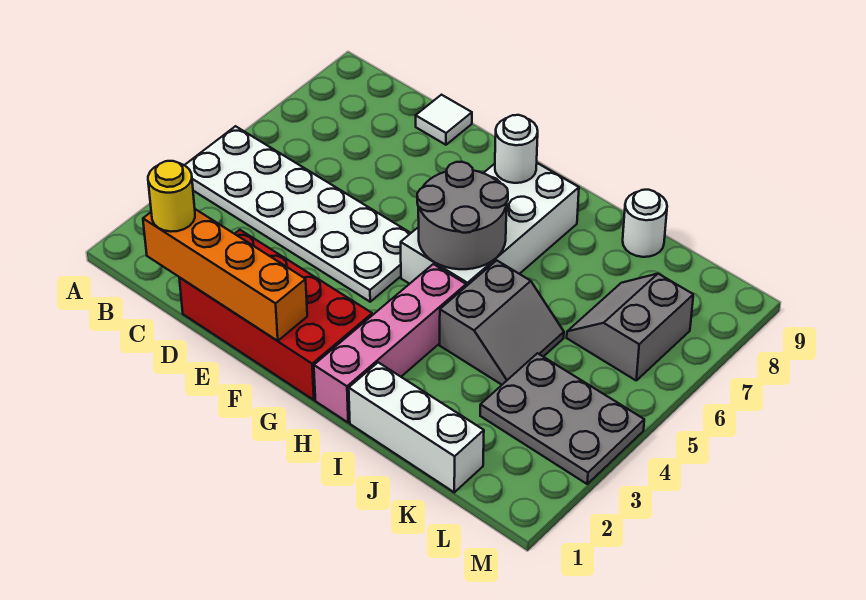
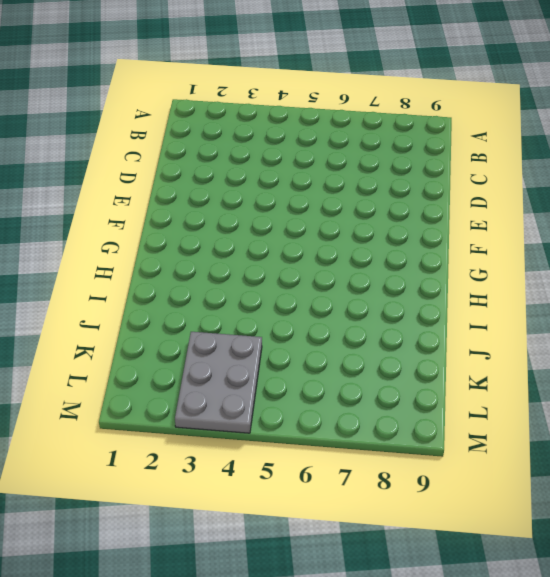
none -> white plate A4:F5 level 1
none -> red brick D1:G2 level 1
none -> white tile D9 level 1

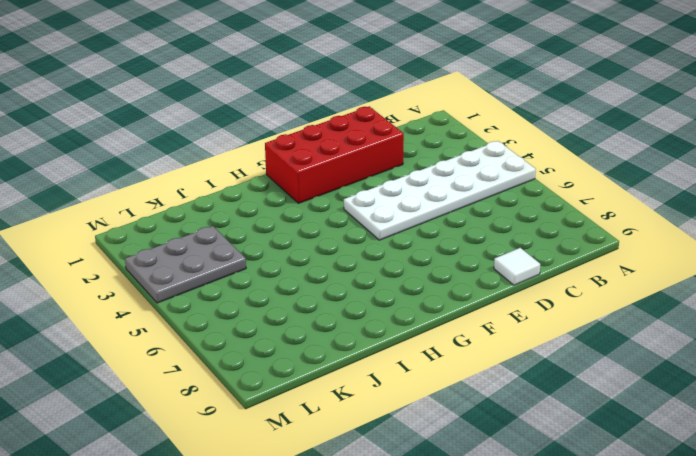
none -> white brick G5:H8 level 1
none -> pink brick H1:H4 level 1
none -> white brick I1:K1 level 1

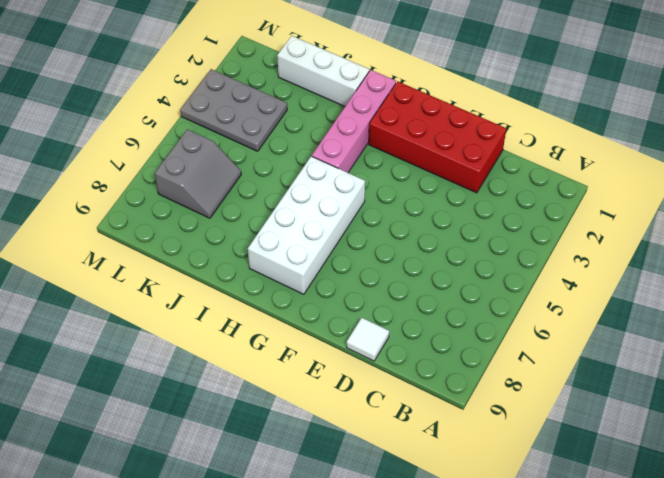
none -> white plate A4:F5 level 1
none -> grey slope I4:J5 level 1 top I
none -> white round brick J9 level 1

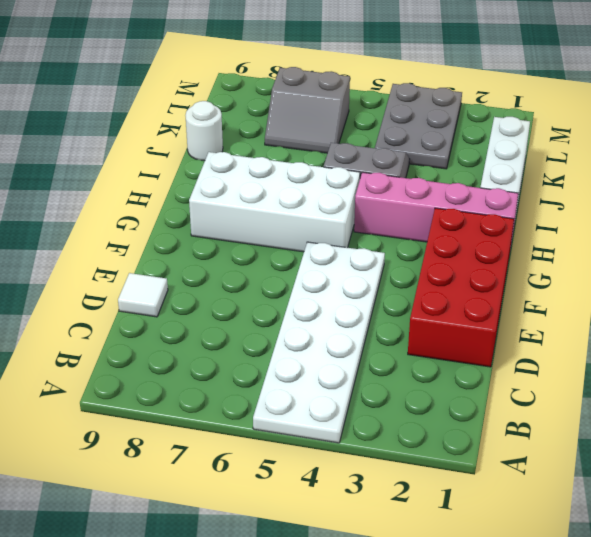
none -> orange brick C1:F1 level 2
none -> grey round brick G5:H6 level 2
none -> white round brick G8 level 2

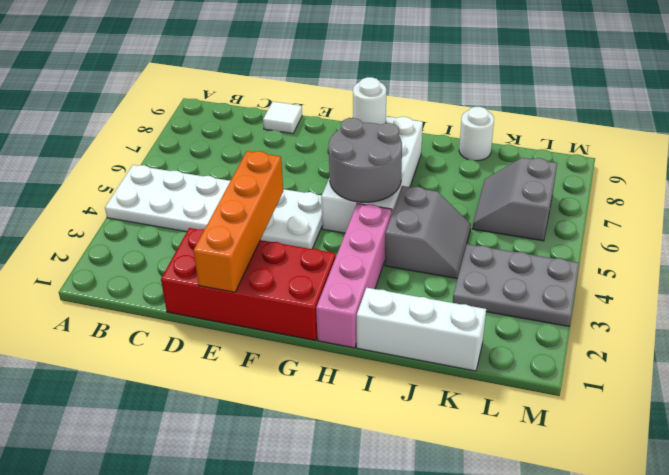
orange brick E1:E4 level 2 -> orange brick C1:F1 level 2
none -> yellow round brick C1 level 3

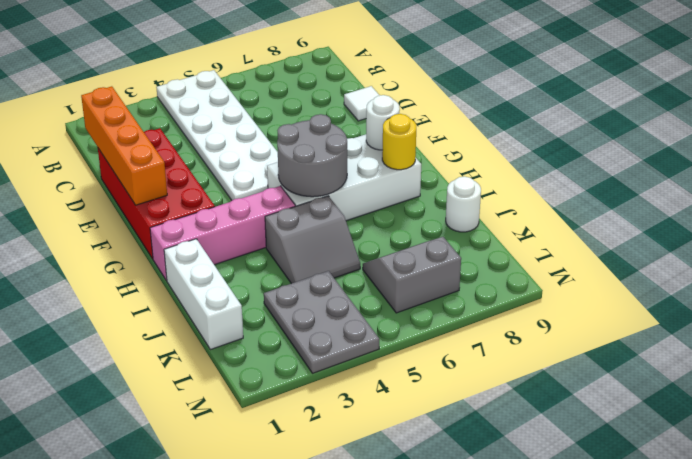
yellow round brick H8 level 2 -> yellow round brick C1 level 3

